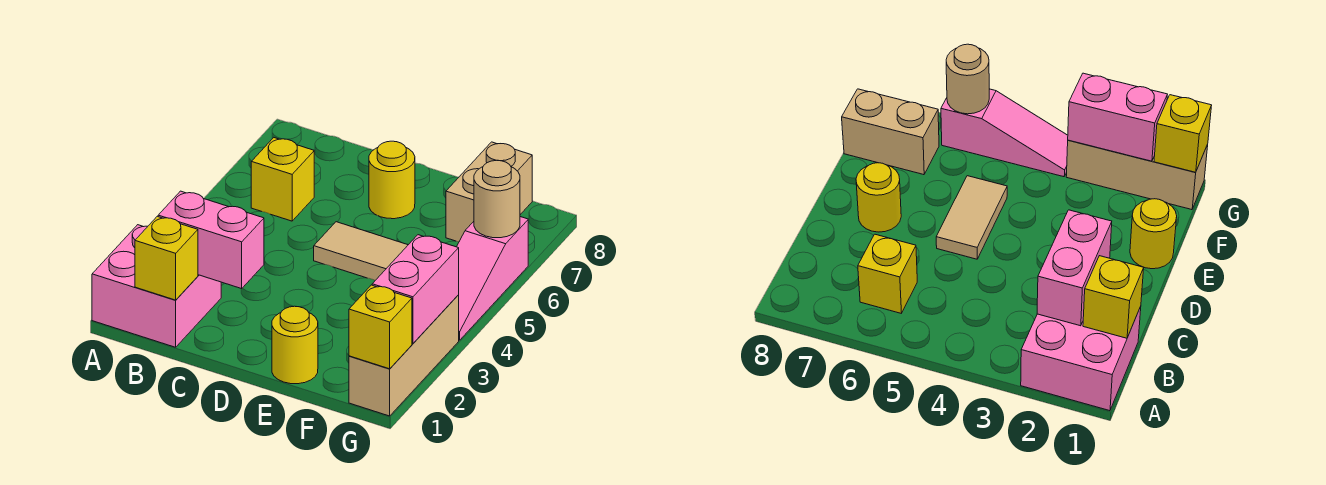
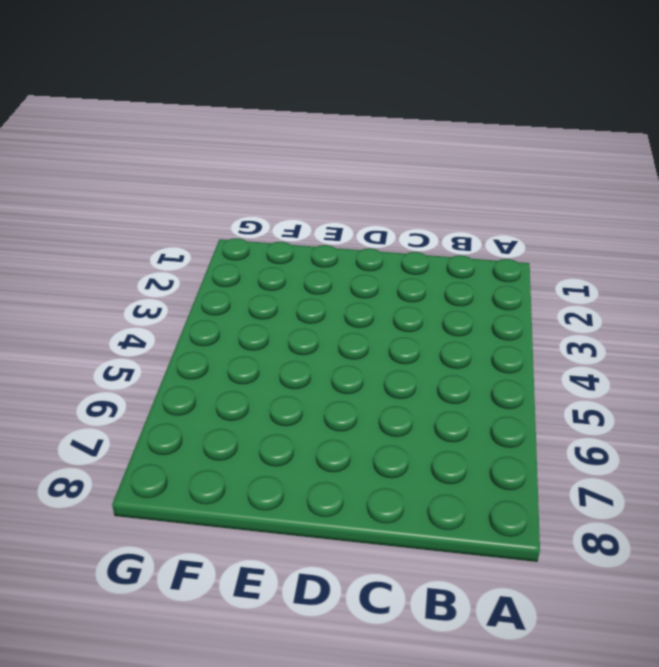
none -> pink brick A1:B2 level 1
none -> yellow brick B6 level 1
none -> tan tile D5:E5 level 1

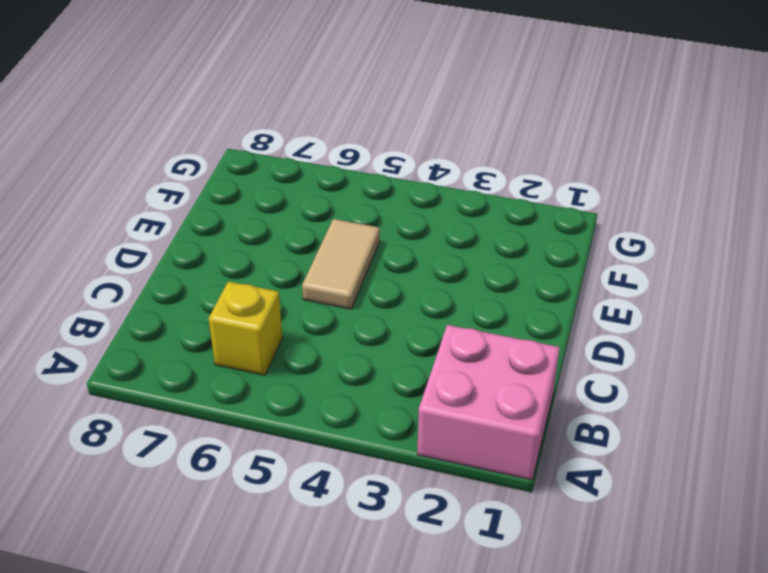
none -> yellow round brick D7 level 1
none -> yellow round brick E1 level 1
none -> tan brick F7:F8 level 1

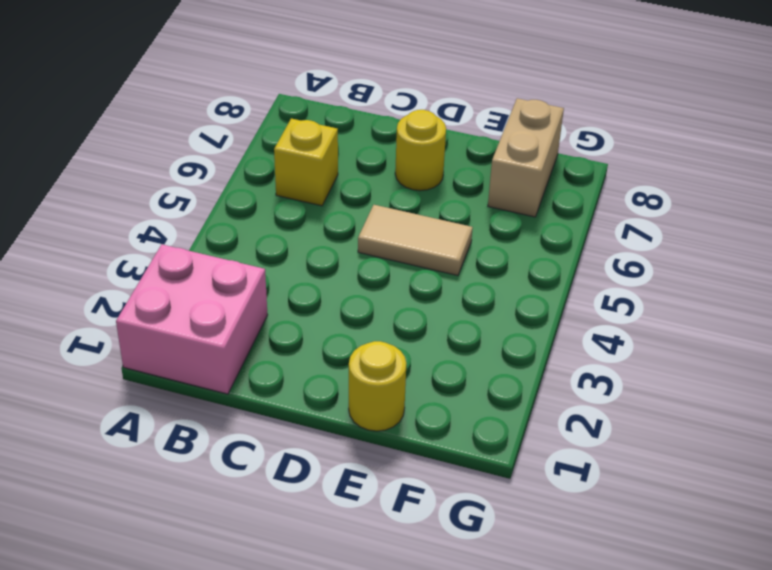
none -> tan brick G1:G3 level 1
none -> pink slope G4:G6 level 1 top 6
none -> yellow brick B1 level 2

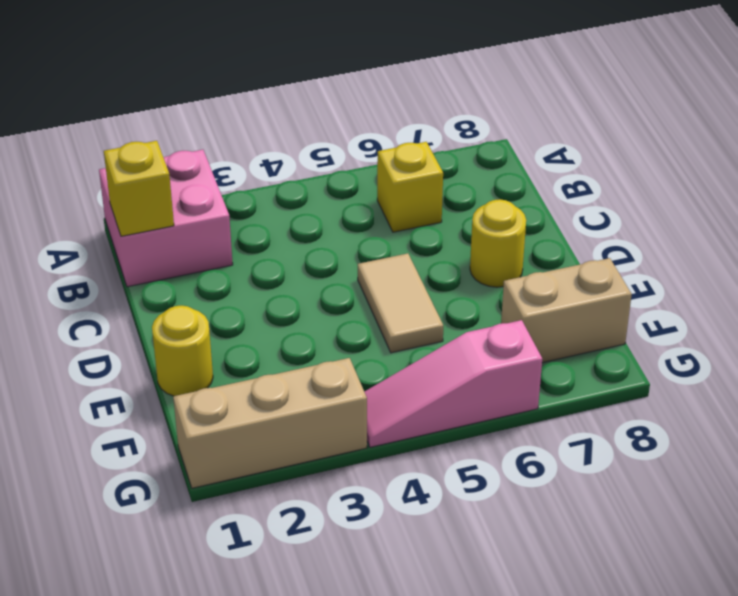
none -> pink brick B2:C2 level 2
none -> yellow brick G1 level 2
none -> pink brick G2:G3 level 2

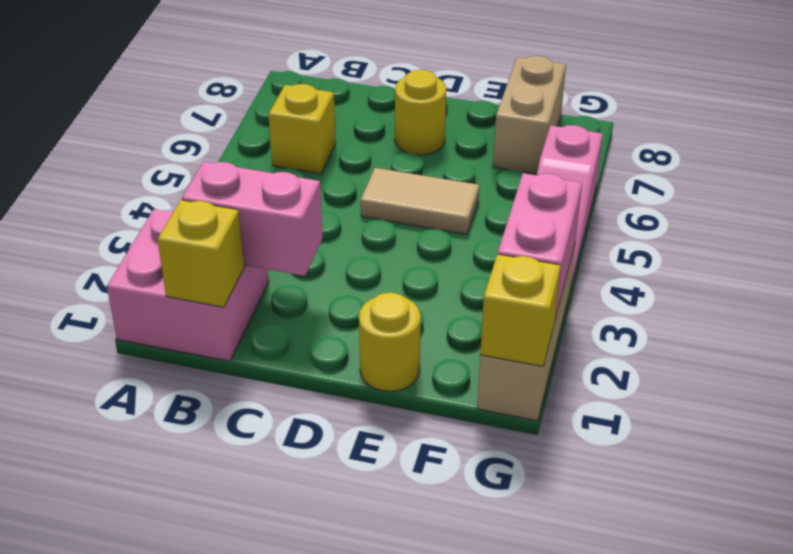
none -> tan round brick G6 level 2

